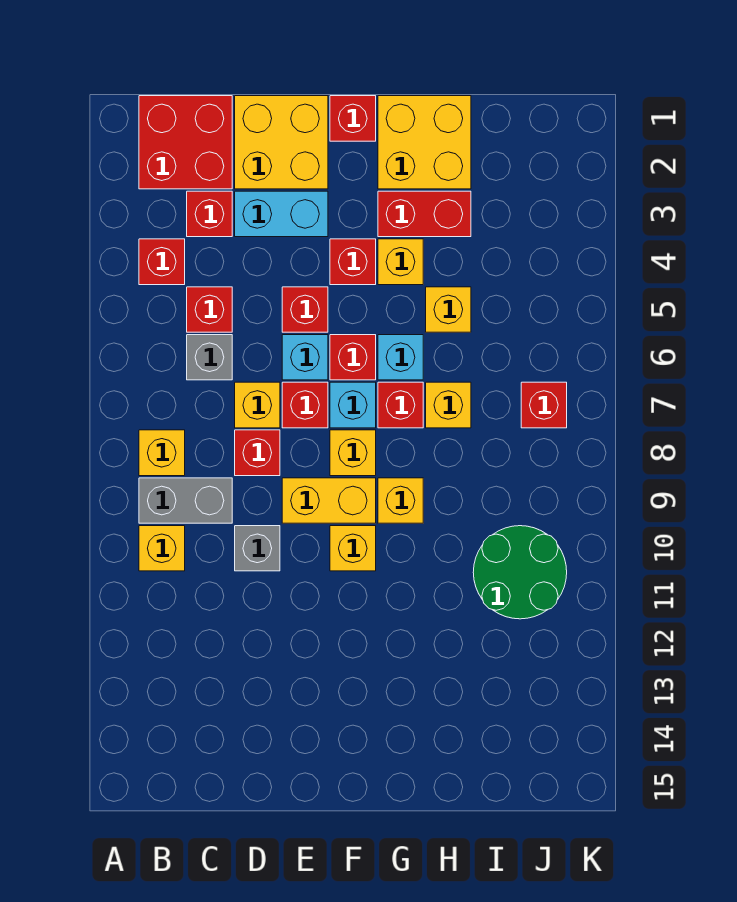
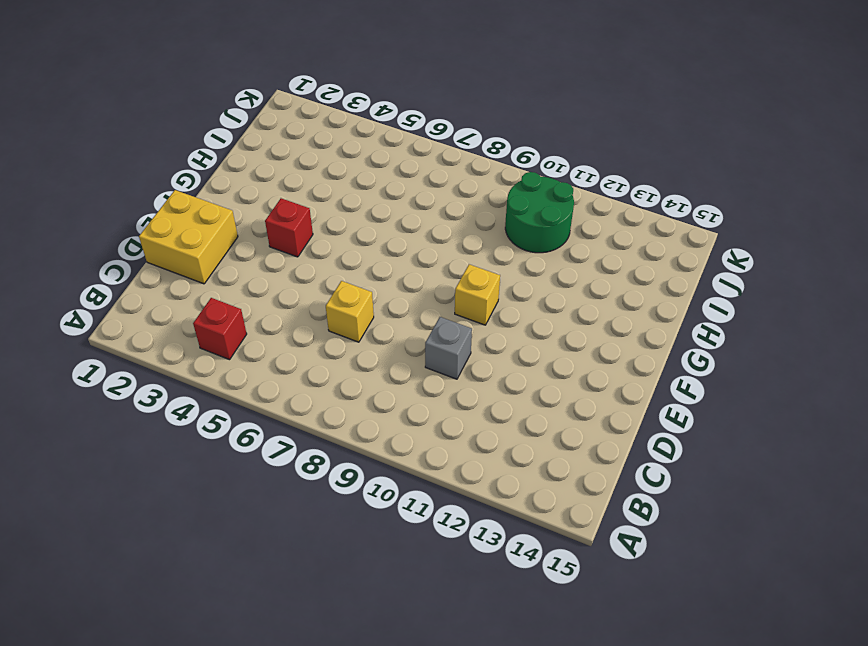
none -> red brick B1:C2 level 1
none -> yellow brick B8 level 1
none -> grey brick B9:C9 level 1
none -> yellow brick B10 level 1

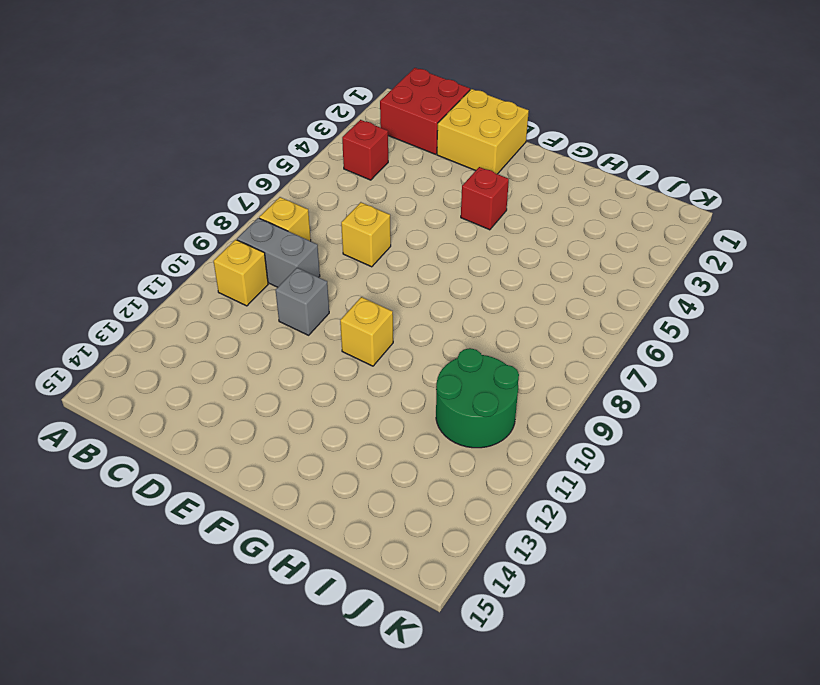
none -> red brick C3 level 1
none -> red brick C5 level 1
none -> grey brick C6 level 1
none -> cyan brick D3:E3 level 1

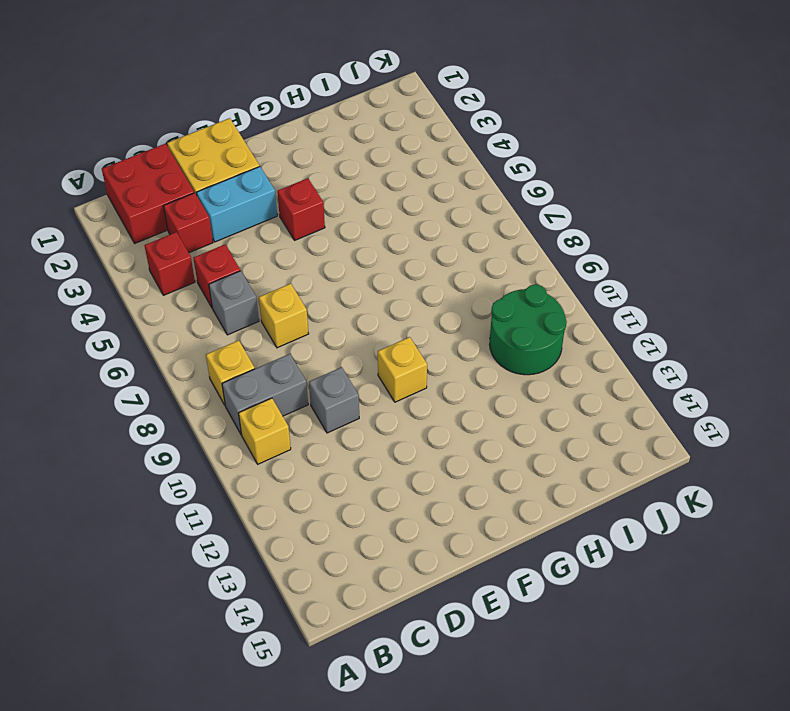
none -> red brick D8 level 1
none -> red brick E5 level 1
none -> cyan brick E6 level 1
none -> red brick E7 level 1

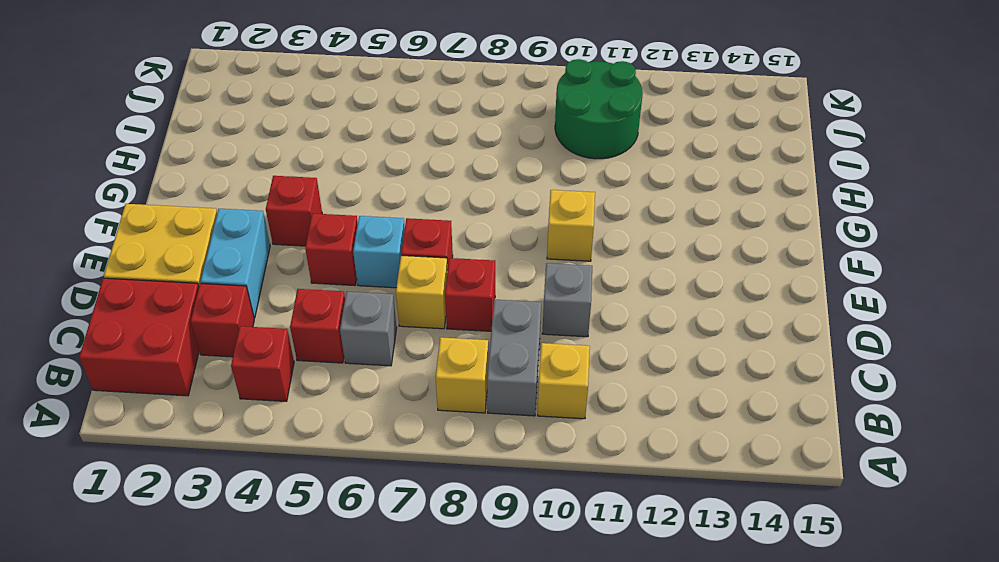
none -> yellow brick E9:F9 level 1
none -> red brick F1 level 1
none -> red brick F6 level 1
none -> cyan brick F7 level 1

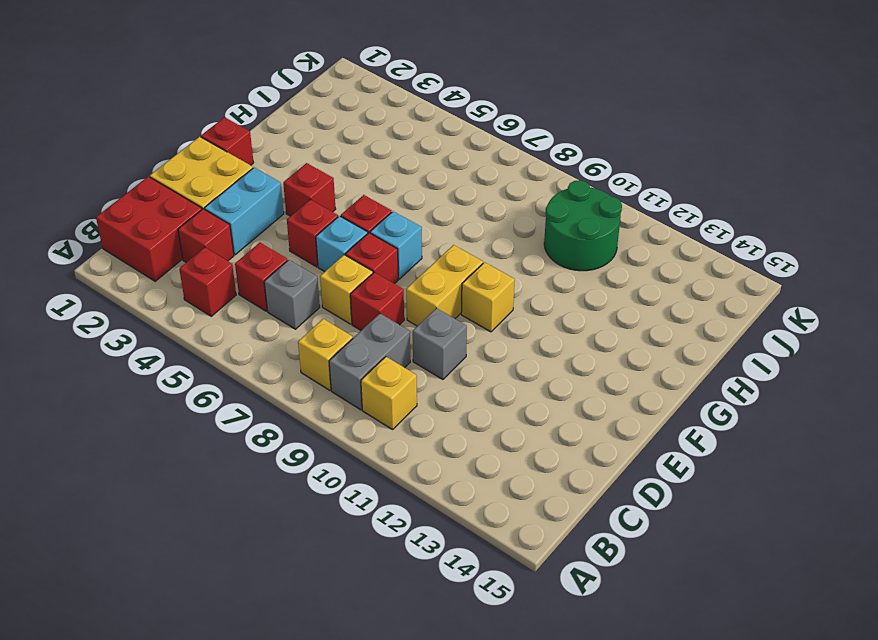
none -> yellow brick F8 level 1
none -> yellow brick G1:H2 level 1
none -> red brick G3:H3 level 1
none -> yellow brick G4 level 1

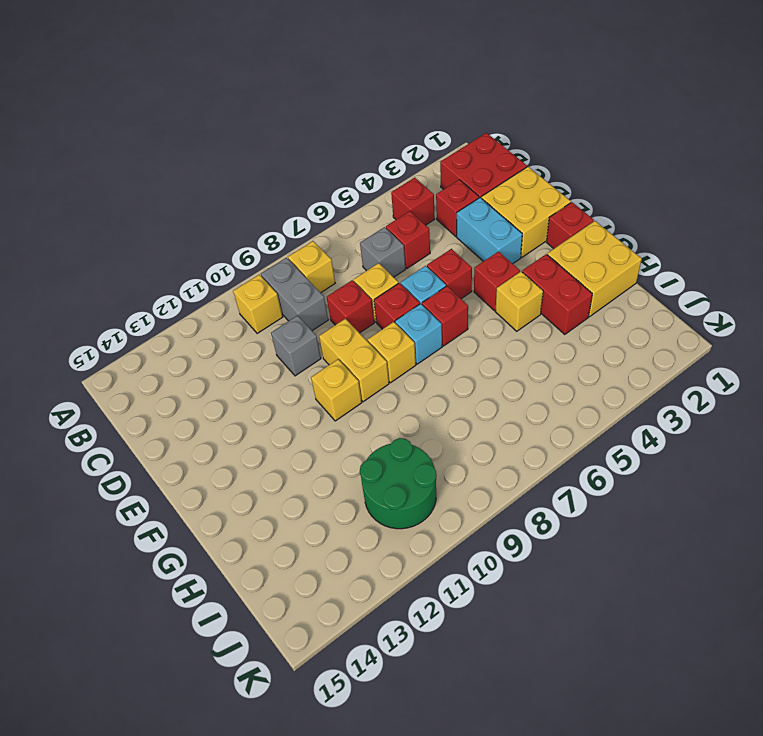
none -> cyan brick G6 level 1
none -> red brick G7 level 1
none -> yellow brick G9 level 1
none -> yellow brick H5 level 1

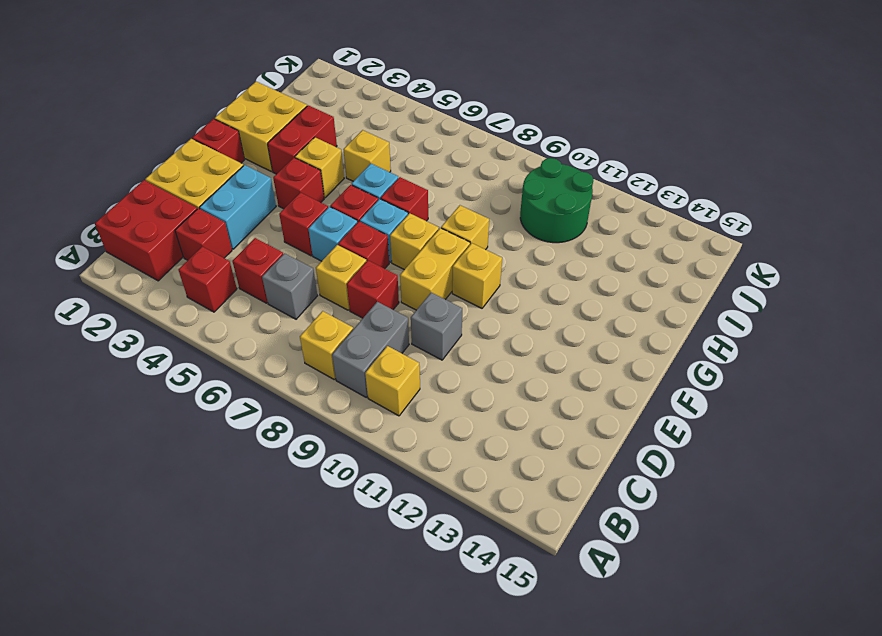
none -> yellow brick H7 level 1
none -> red brick J7 level 1

